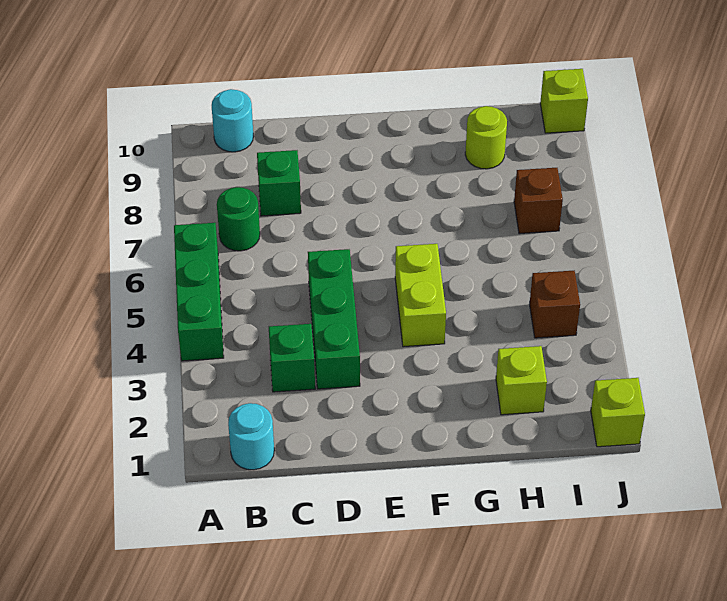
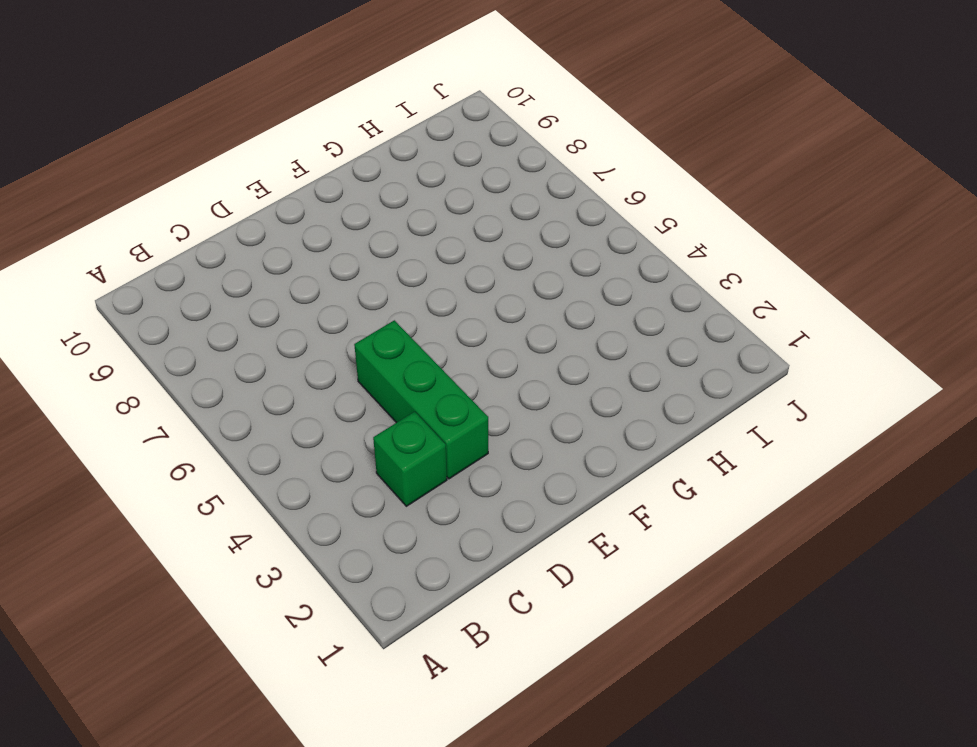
none -> green brick A4:A6 level 1
none -> cyan round brick B1 level 1
none -> green round brick B7 level 1

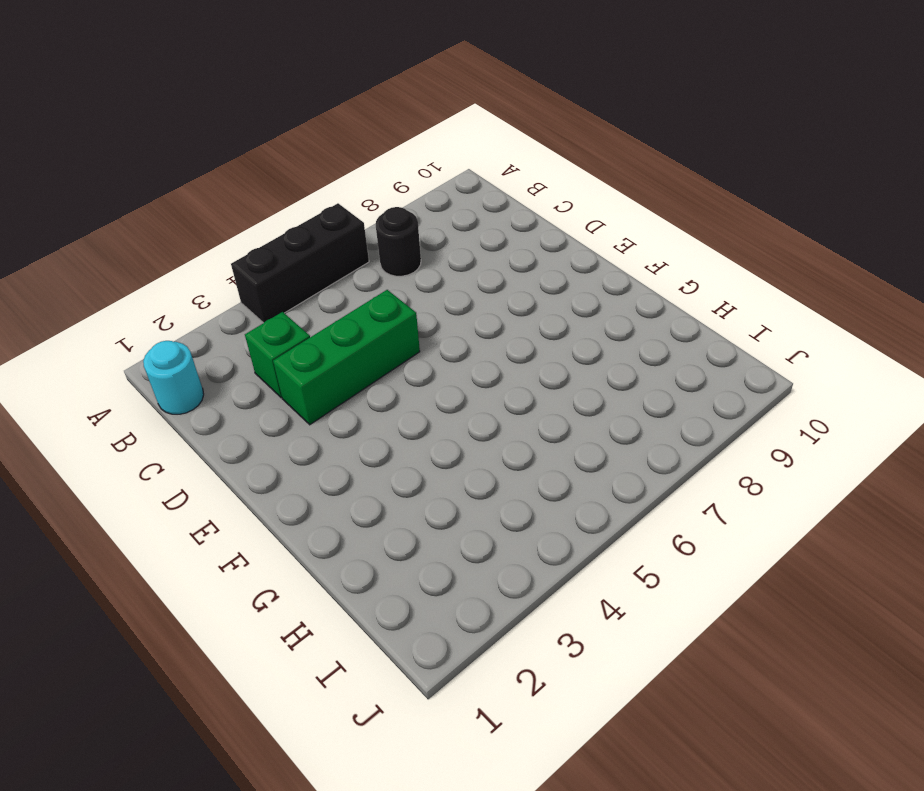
black brick A4:A6 level 1 -> green brick A4:A6 level 1
black round brick B7 level 1 -> green round brick B7 level 1
none -> cyan round brick B10 level 1
none -> green brick C8 level 1
none -> lime brick F4:F5 level 1

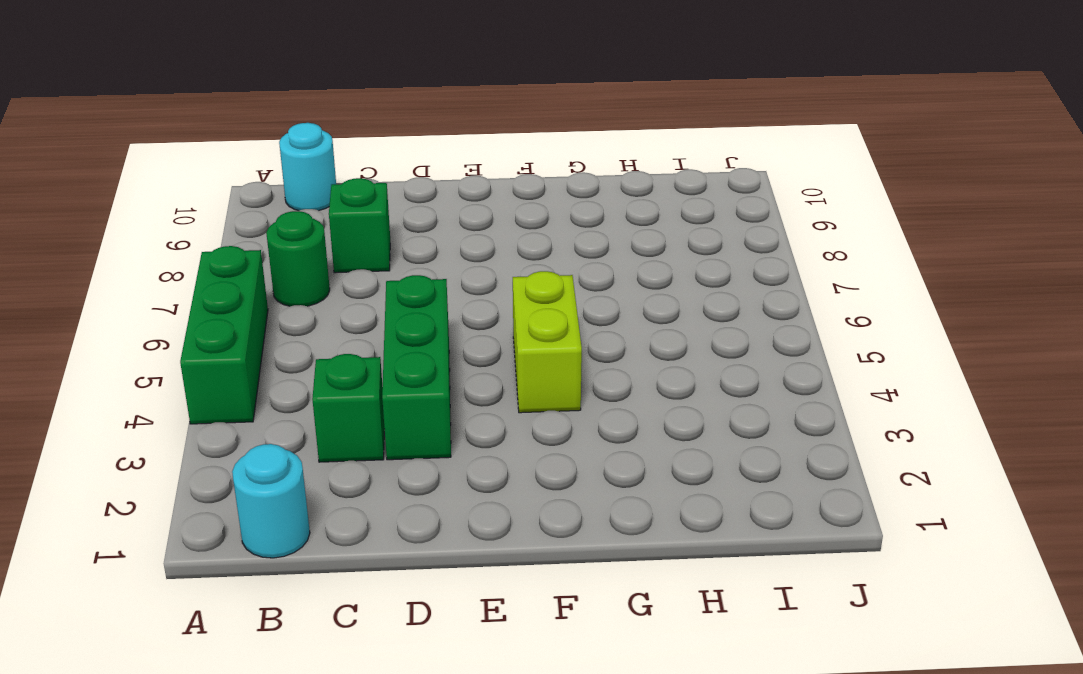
none -> lime brick H2 level 1
none -> lime round brick H9 level 1
none -> brown brick I4 level 1

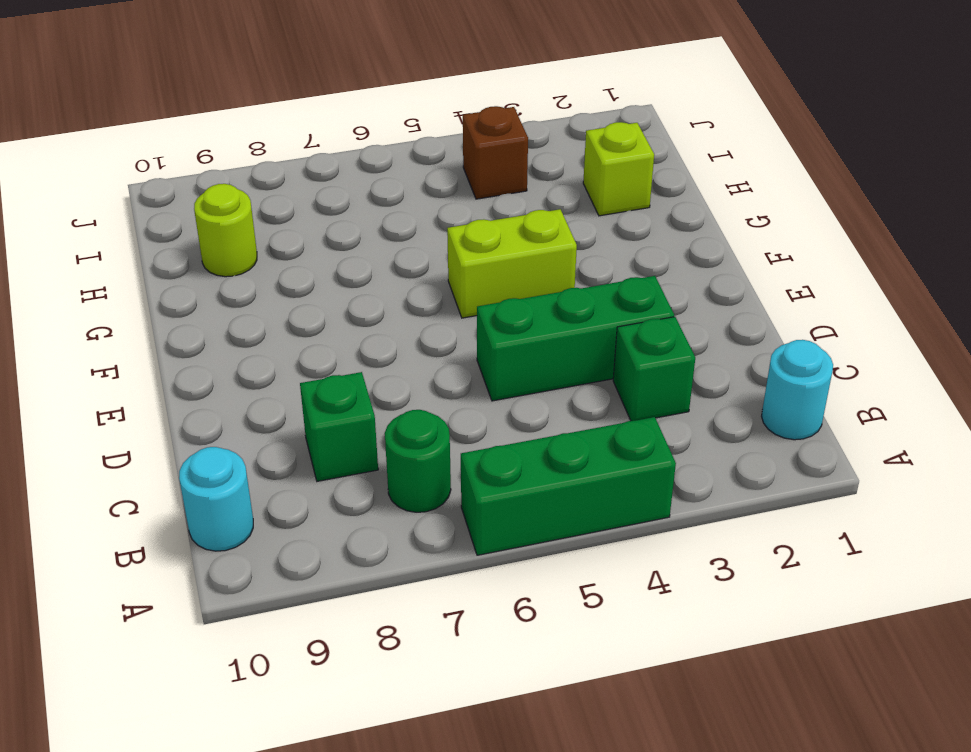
none -> brown brick I7 level 1
none -> lime brick J1 level 1
none -> lime brick J10 level 1

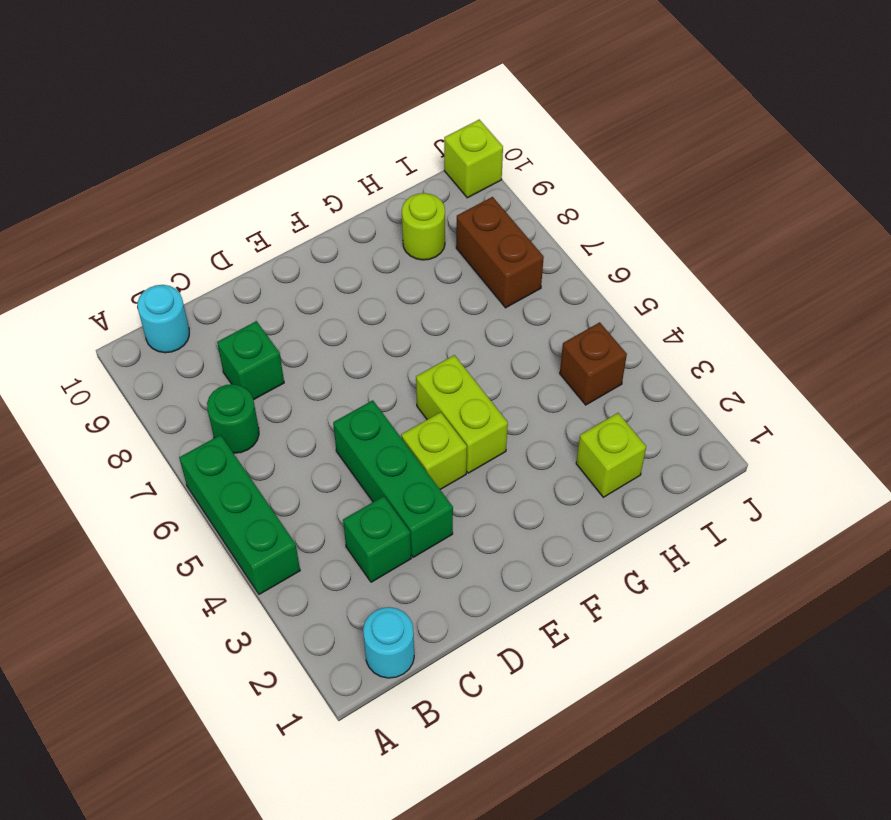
lime brick E4 level 1 -> lime brick J1 level 1
brown brick I7:I8 level 1 -> brown brick I7 level 1

